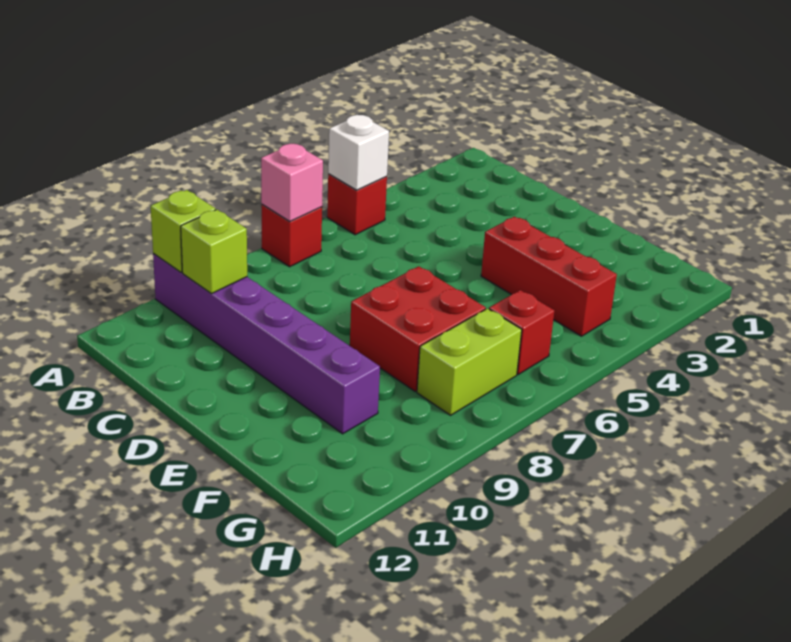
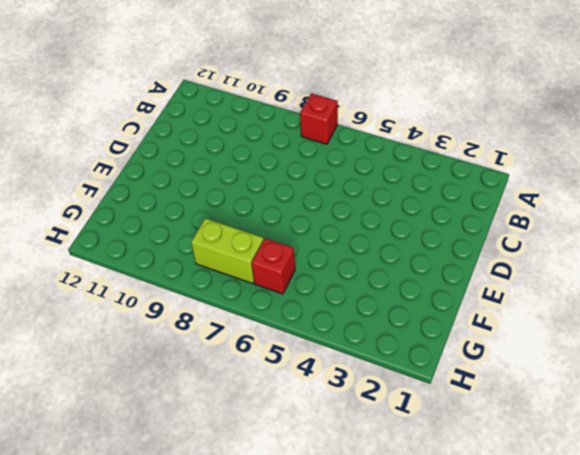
none -> red brick A5 level 1
none -> purple brick A10:F10 level 1

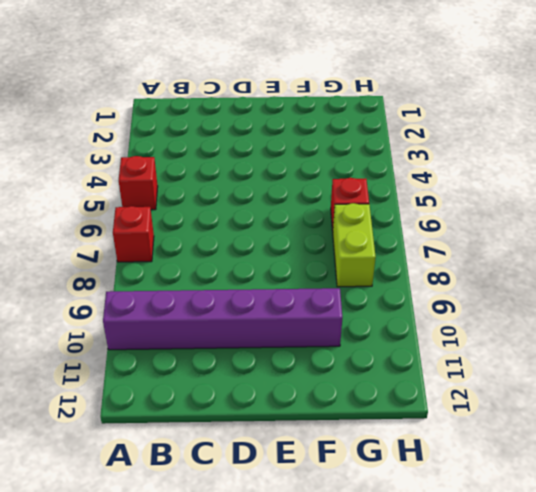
none -> red brick E4:G4 level 1
none -> red brick E7:F8 level 1

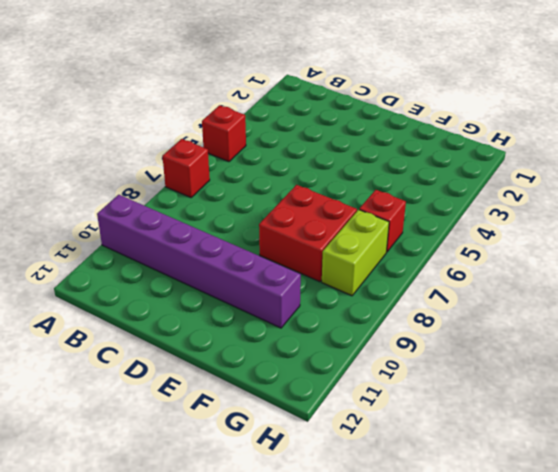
none -> red brick E4:G4 level 1
none -> white brick A5 level 2

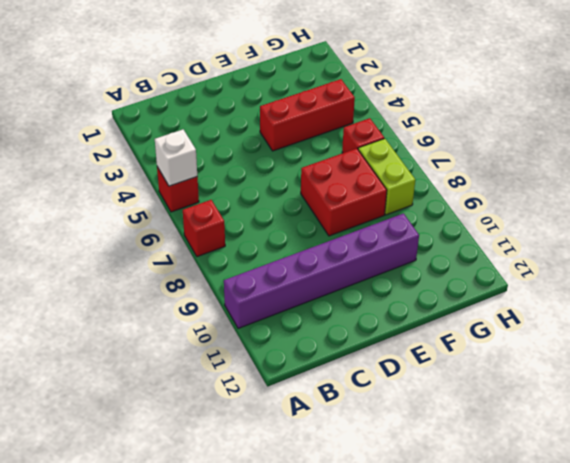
none -> pink brick A7 level 2
none -> lime brick A10 level 2

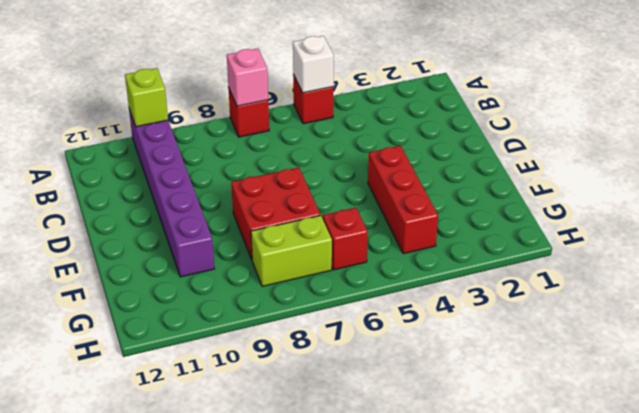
none -> lime brick B10 level 2

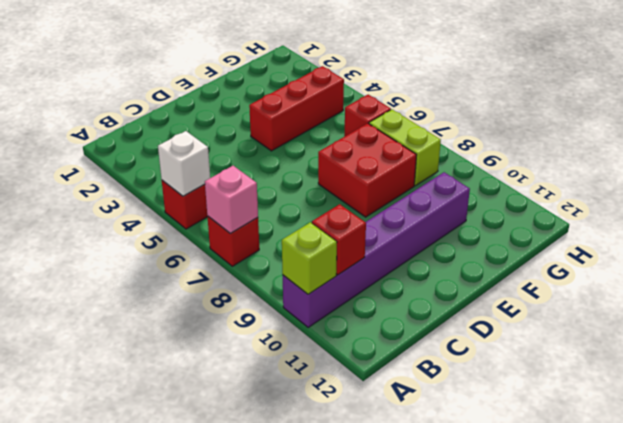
red brick B10 level 2 -> lime brick B10 level 2

